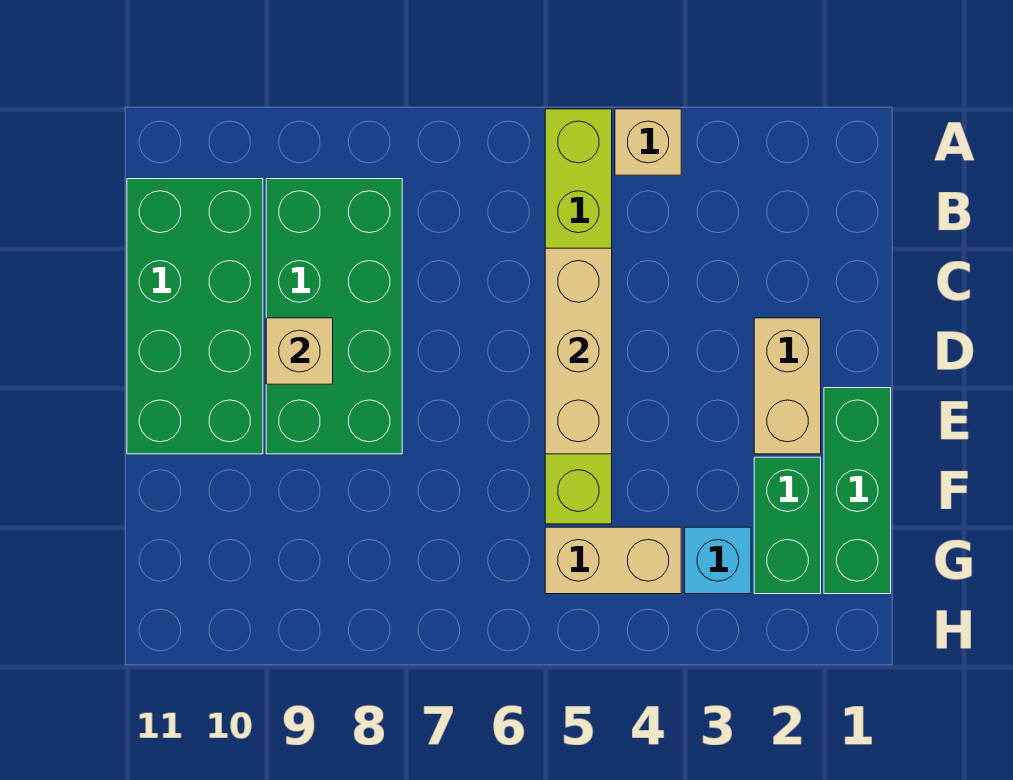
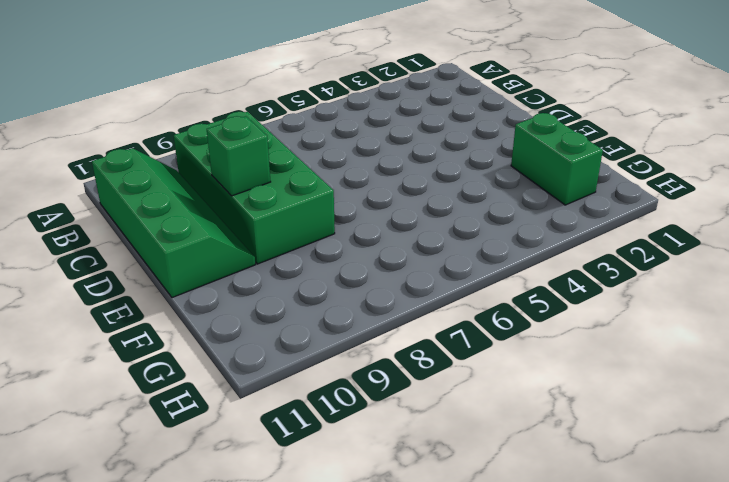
green slope B10:E11 level 1 top 11 -> green brick B10:E11 level 1
green brick D9 level 2 -> tan brick D9 level 2
none -> tan brick A4 level 1
none -> lime brick A5:F5 level 1

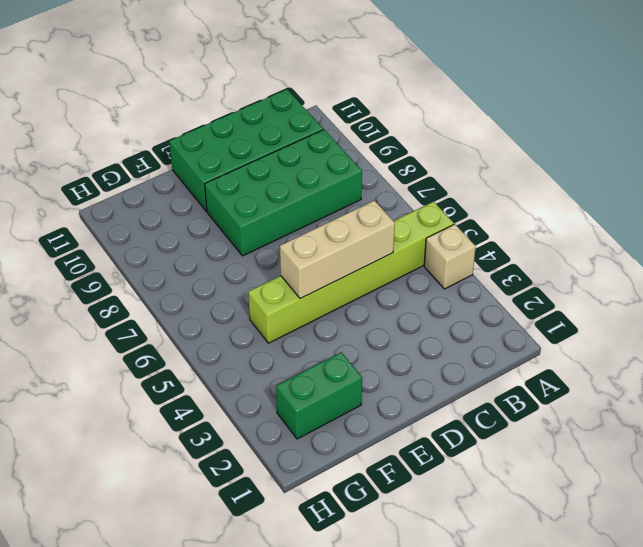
none -> tan brick D2:E2 level 1
none -> green brick E1:G1 level 1

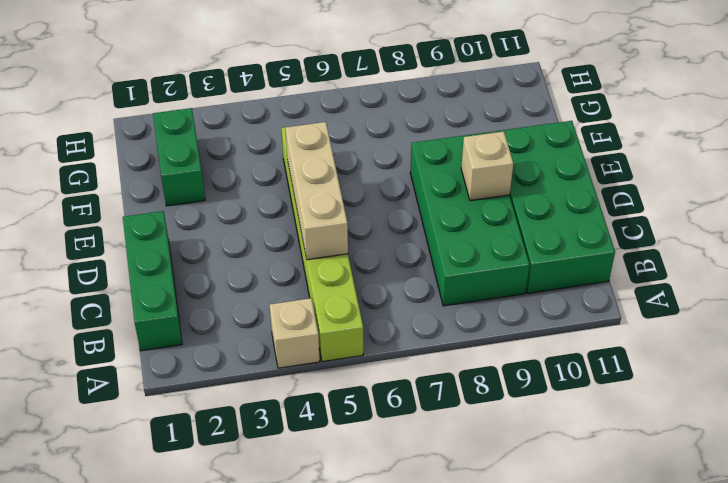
green brick B1:D1 level 1 -> green brick E1:G1 level 1
none -> tan brick D2:E2 level 1
none -> cyan brick G3 level 1

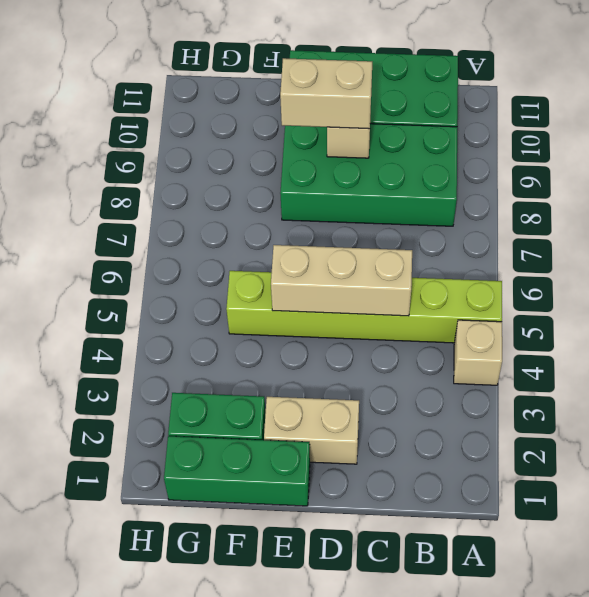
tan brick D9:E9 level 3 -> tan brick G4:G5 level 1
none -> cyan brick G3 level 1

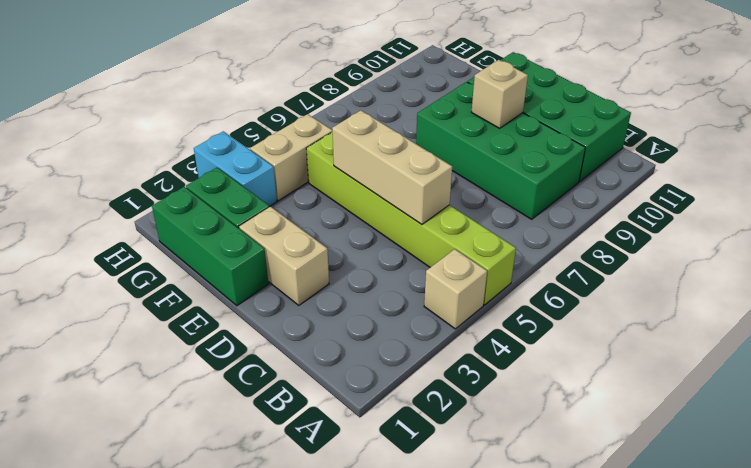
cyan brick G3:H3 level 1 -> cyan brick G3 level 1

